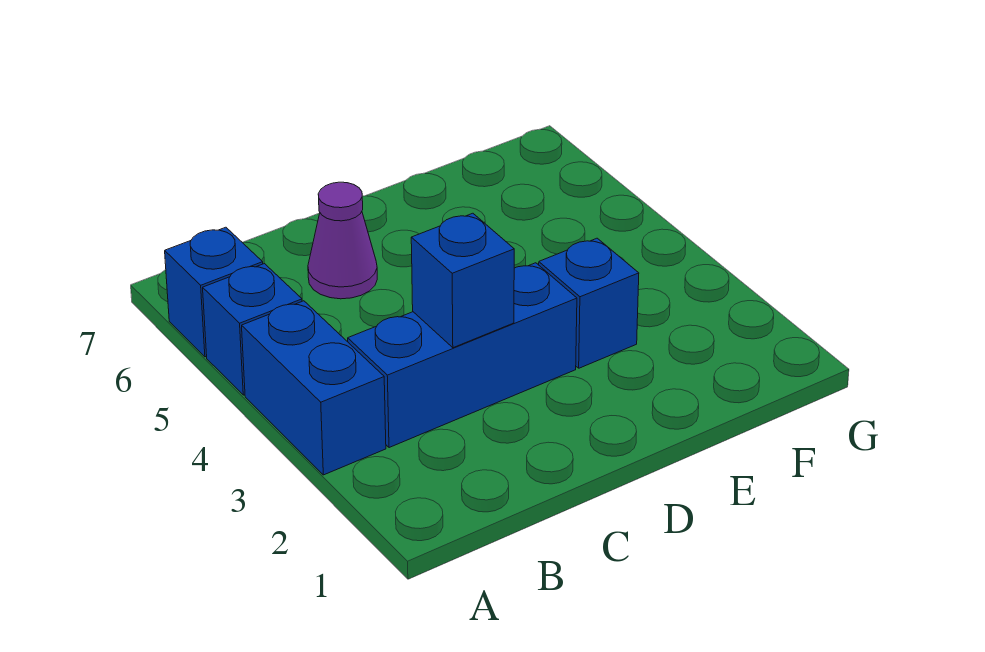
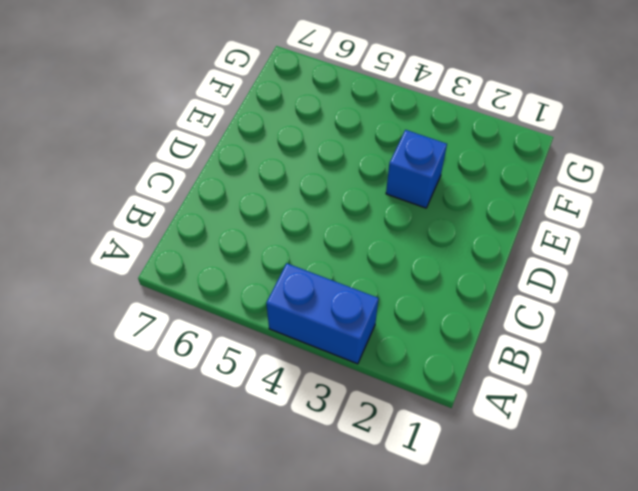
none -> blue brick A5 level 1
none -> blue brick A6 level 1

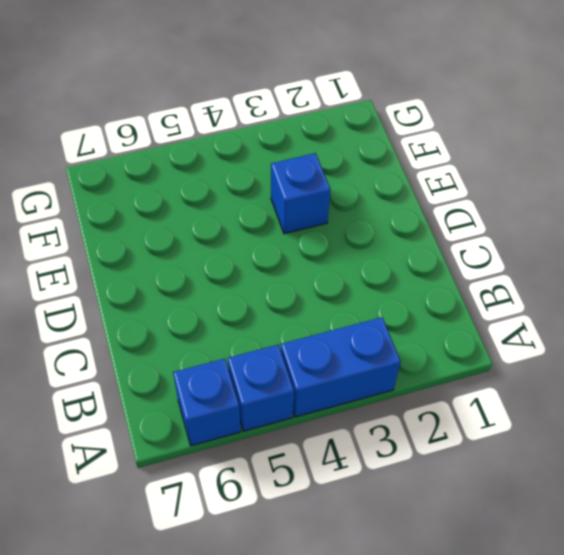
none -> blue brick B3:D3 level 1
none -> purple cone C6 level 1

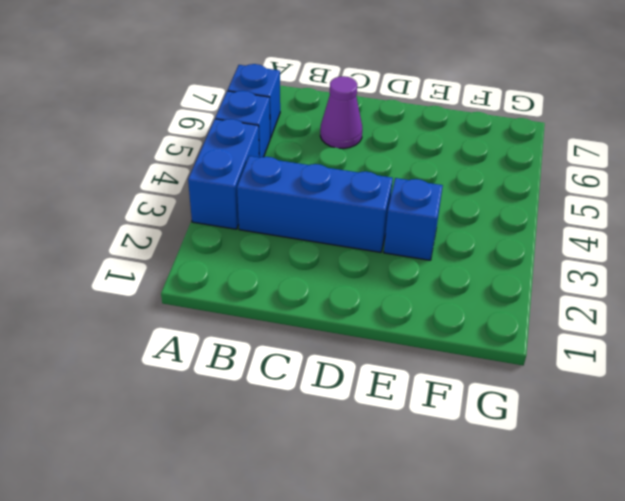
none -> blue brick C3 level 2

